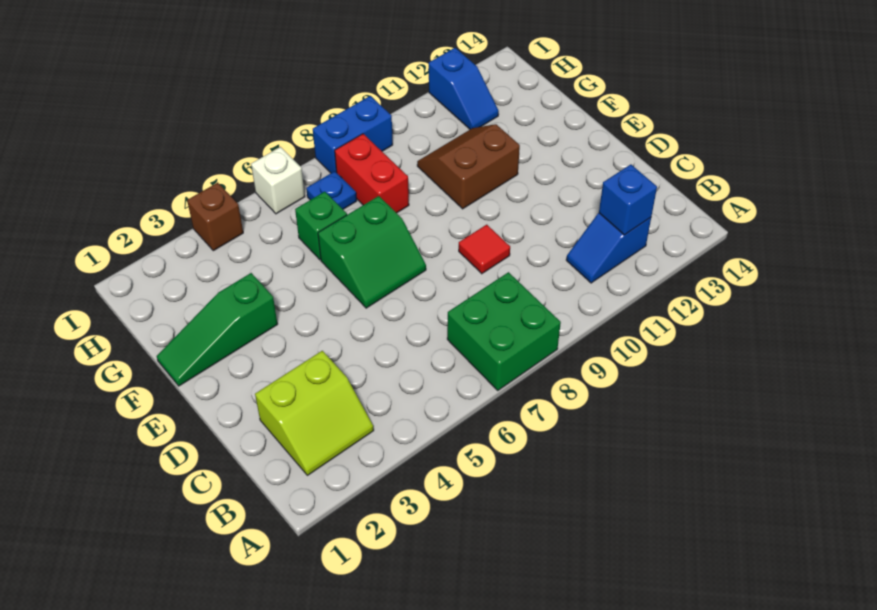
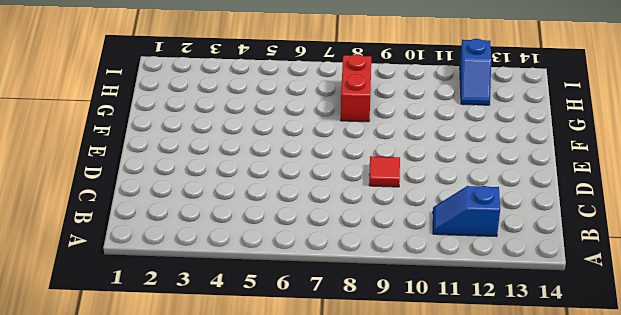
none -> green brick A7:B8 level 1
none -> lime slope B2:C3 level 1 top C
none -> green slope E6:F7 level 1 top F

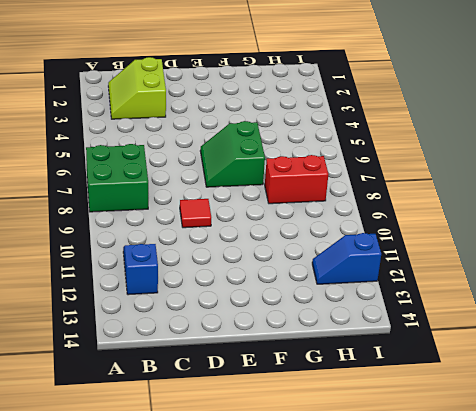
none -> green slope F1:F3 level 1 top 3
none -> brown slope F10:G11 level 1 top F
none -> green brick G6 level 1

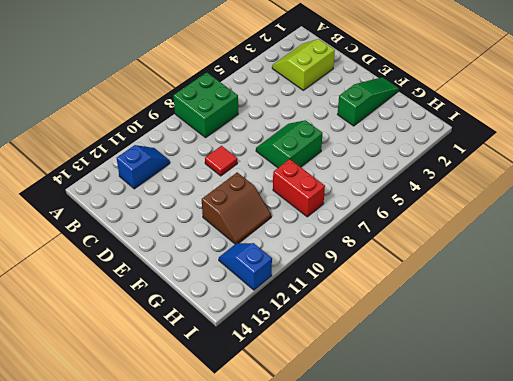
none -> green brick G6 level 1
none -> blue plate H7 level 1
none -> brown brick I4 level 1

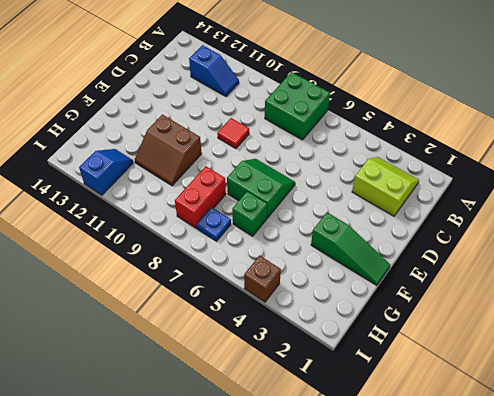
none -> white brick I6 level 1
none -> blue brick I8:I9 level 1
none -> blue brick B12 level 2

